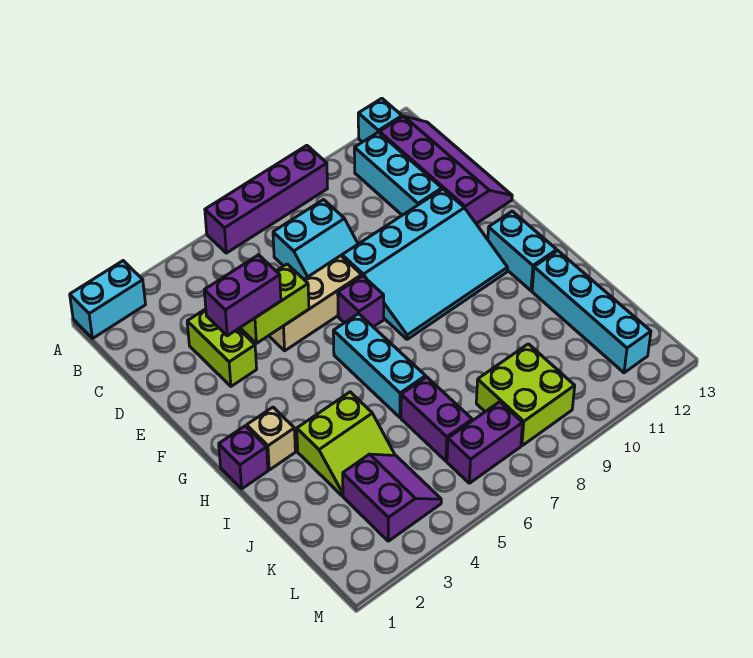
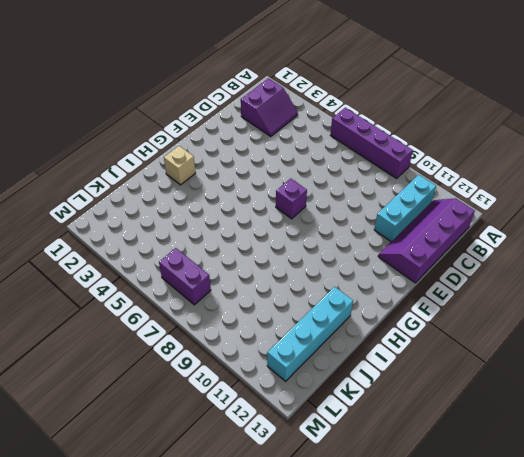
purple slope B2:C3 level 1 top 2 -> purple slope K3:L4 level 1 top 3
purple slope B12:E13 level 1 top 13 -> purple slope B12:E13 level 1 top 12
none -> cyan brick A1:A2 level 1
none -> cyan brick A12 level 1
none -> cyan slope C7:D8 level 1 top C

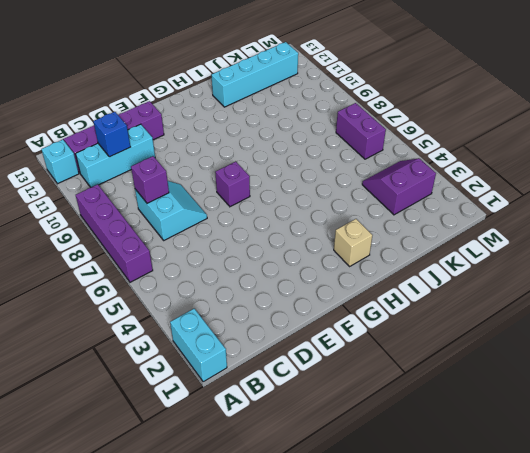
purple brick C8 level 2 -> purple brick H1 level 1
blue brick C11 level 2 -> none
none -> lime brick D3:E3 level 1
none -> tan brick E5:E7 level 1
none -> cyan slope E8:G11 level 1 top E

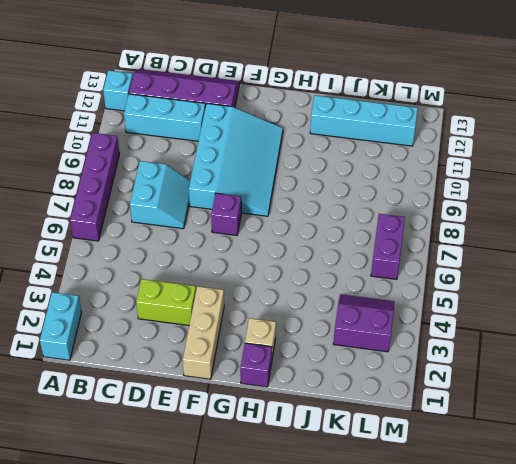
tan brick F1:F3 level 1 -> tan brick E5:E7 level 1
none -> cyan brick G6:I6 level 1
none -> cyan brick G12:H12 level 1
none -> lime slope I3:J4 level 1 top I

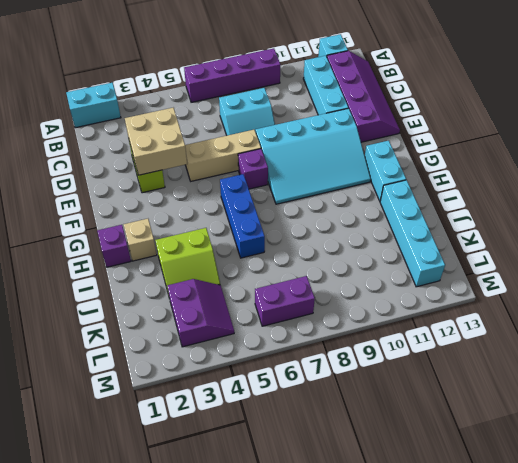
tan brick D3:E4 level 2 -> lime brick E4:E5 level 2
blue brick G6:I6 level 1 -> cyan brick G6:I6 level 1
none -> purple brick J6:K6 level 1
none -> lime brick K8:L9 level 1
none -> purple brick E3:E4 level 3

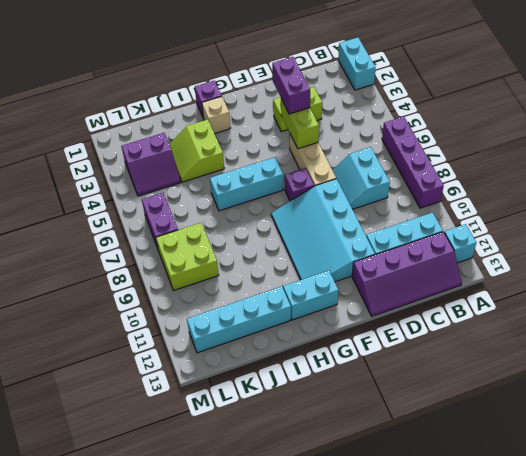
none -> purple brick J6:K6 level 1

